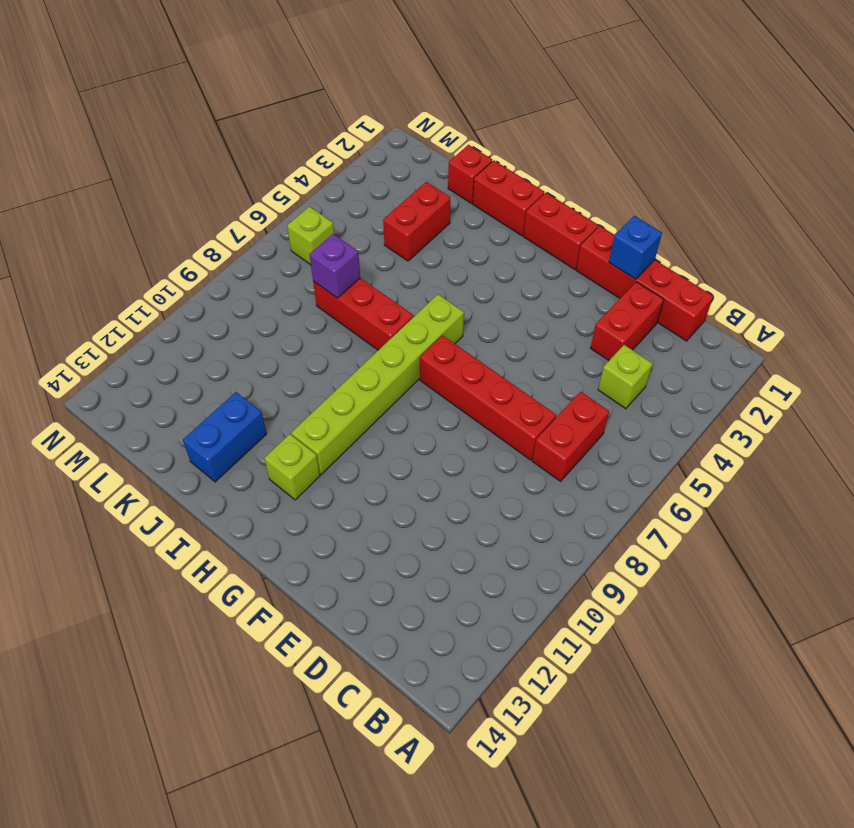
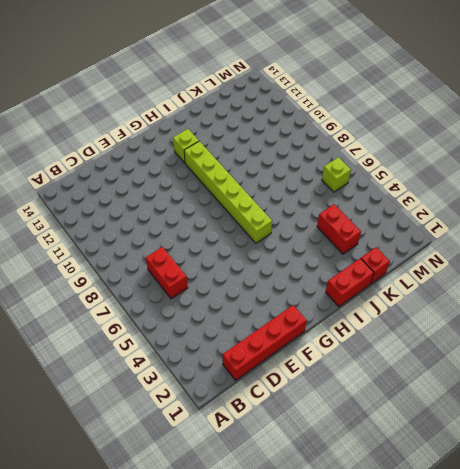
none -> lime brick C4 level 1
none -> red brick D2:D3 level 1
none -> red brick D7:G7 level 1

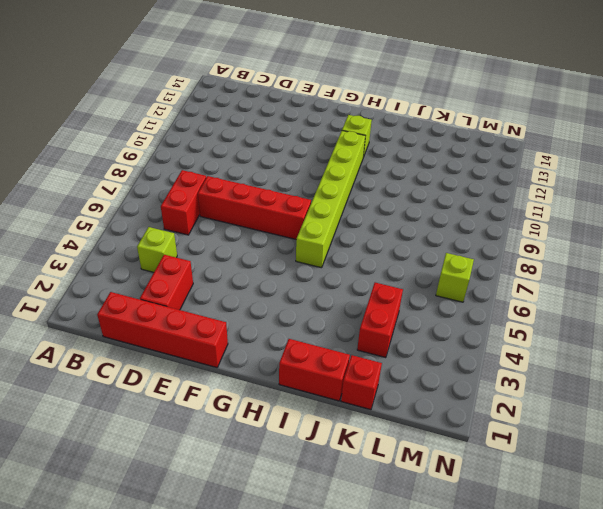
none -> red brick G1:H1 level 1
none -> red brick I7:K7 level 1
none -> blue brick J12:J13 level 1

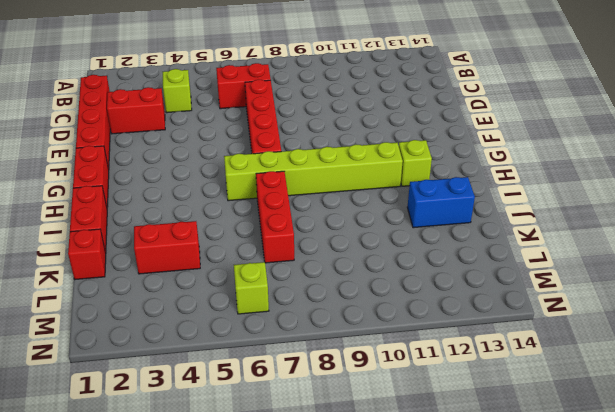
none -> blue brick E1 level 2
none -> purple brick K7 level 2

